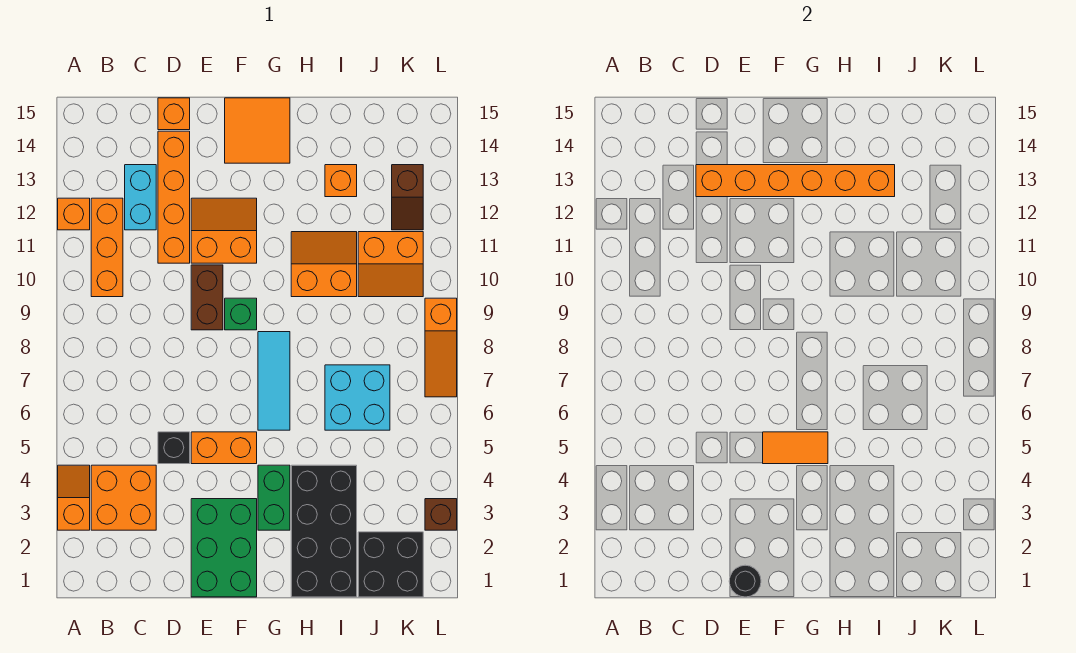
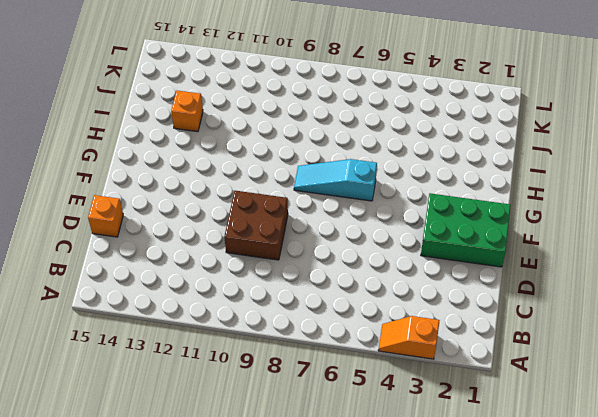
brown brick D9:E10 level 1 -> brown brick E9:E10 level 1
cyan slope G6:G8 level 1 top 6 -> cyan tile G6:G8 level 1
none -> orange brick A12 level 1
none -> orange brick B3:C4 level 1
none -> orange brick B10:B12 level 1

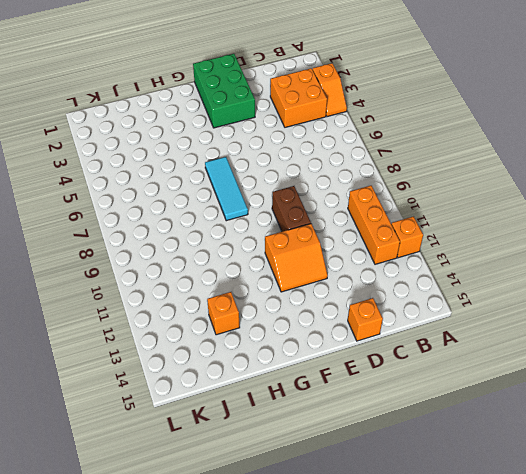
none -> cyan brick C12:C13 level 1
none -> black brick D5 level 1
none -> orange brick D11:D14 level 1

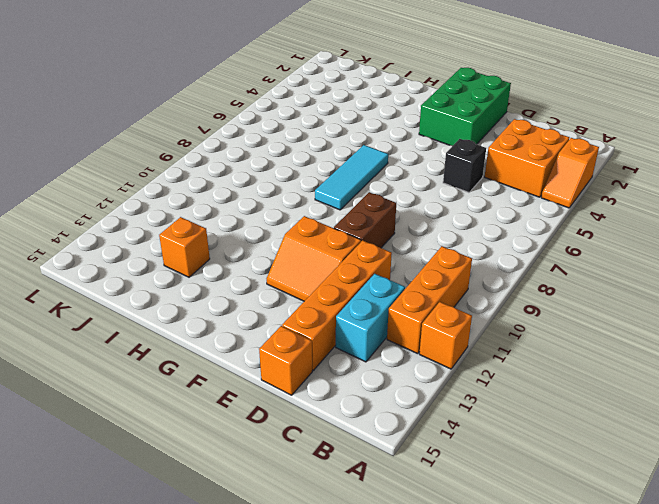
none -> orange brick E5:F5 level 1
none -> green brick F9 level 1
none -> orange tile F14:G15 level 1

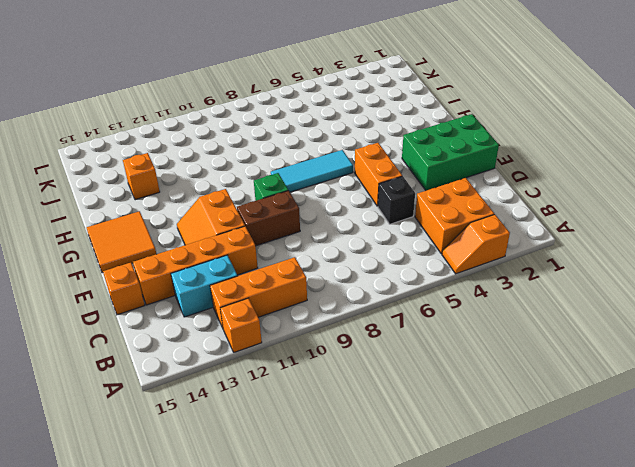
none -> green brick G3:G4 level 1
none -> black brick H1:I4 level 1
none -> orange slope H10:I11 level 1 top 10

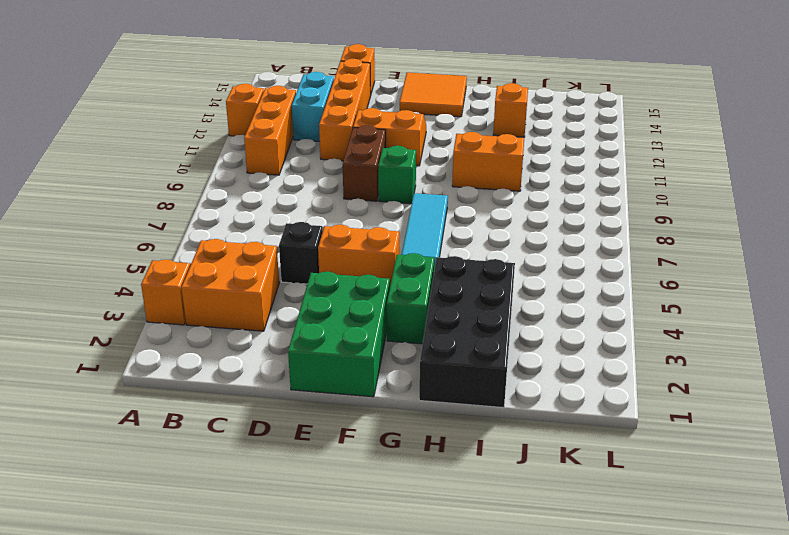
none -> cyan brick I6:J7 level 1
none -> black brick J1:K2 level 1
none -> orange slope J10:K11 level 1 top 11

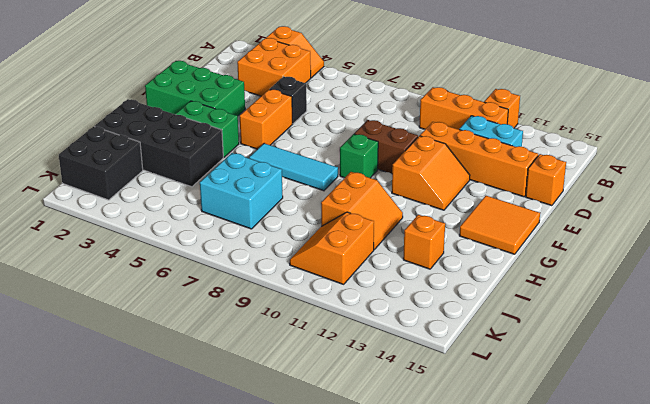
none -> brown slope K12:K13 level 1 top 13
none -> brown brick L3 level 1
none -> orange slope L7:L9 level 1 top 9

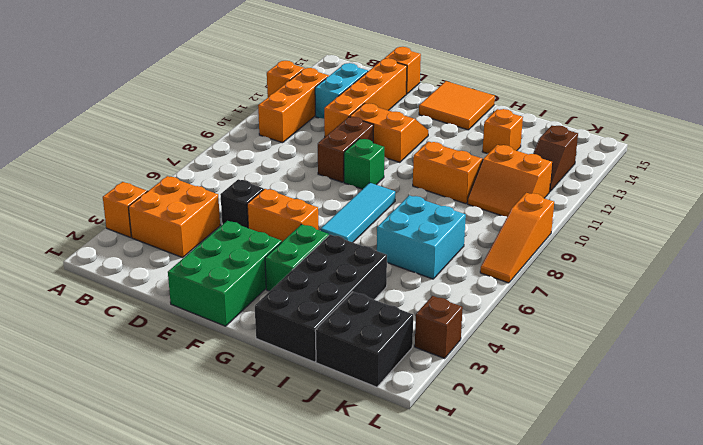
none -> orange brick D13:I13 level 2
none -> black round brick E1 level 2
none -> orange tile F5:G5 level 2

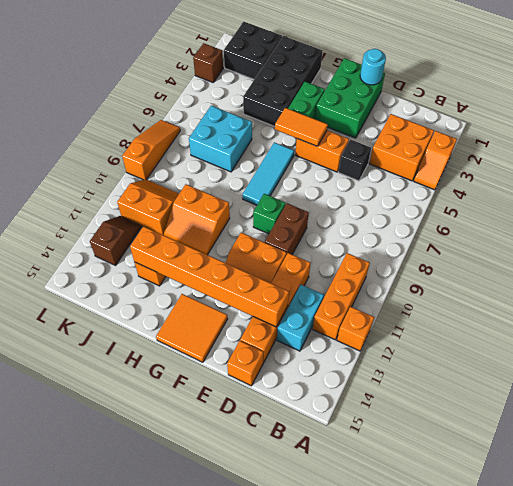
cyan round brick E1 level 2 -> black round brick E1 level 2

